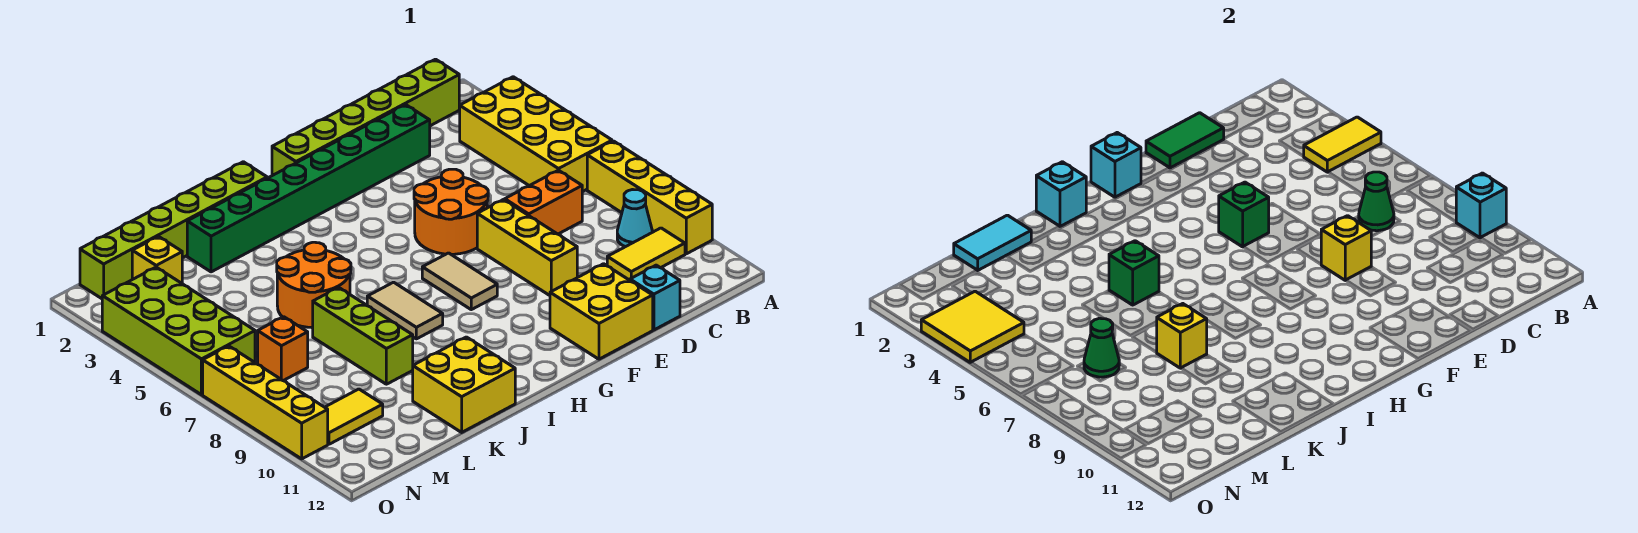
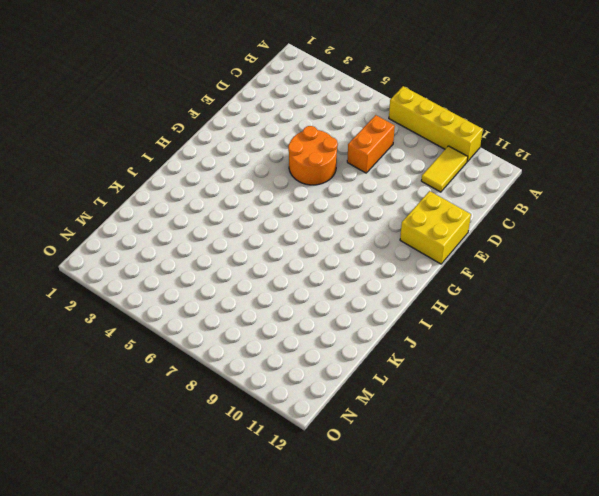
none -> yellow brick A3:B6 level 1
none -> lime brick B1:G1 level 1
none -> cyan cone B9 level 1
none -> green brick D2:K2 level 1

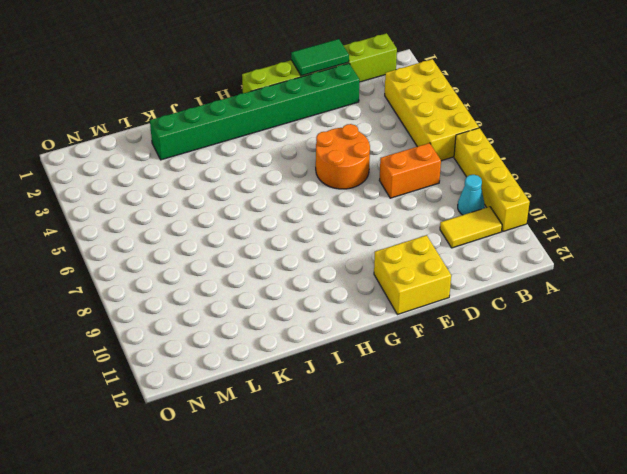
none -> cyan brick D12 level 1
none -> yellow brick E7:E9 level 1
none -> tan tile G7:G8 level 1
none -> lime brick I1:N1 level 1

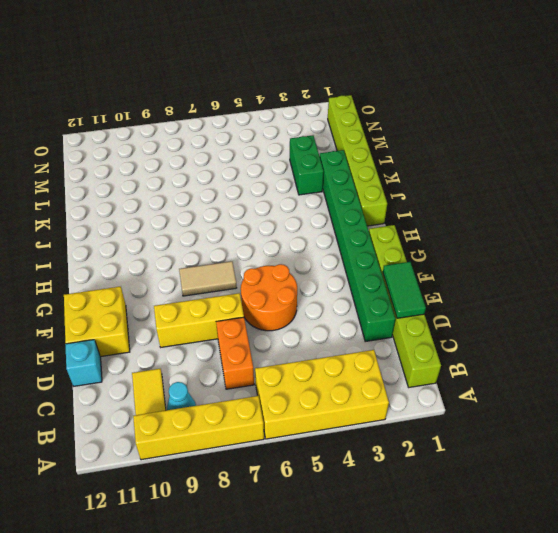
green brick K3:L3 level 1 -> none
none -> tan tile I7:I8 level 1
none -> orange round brick J5:K6 level 1
none -> yellow brick J11:K12 level 1
none -> lime brick K7:K9 level 1

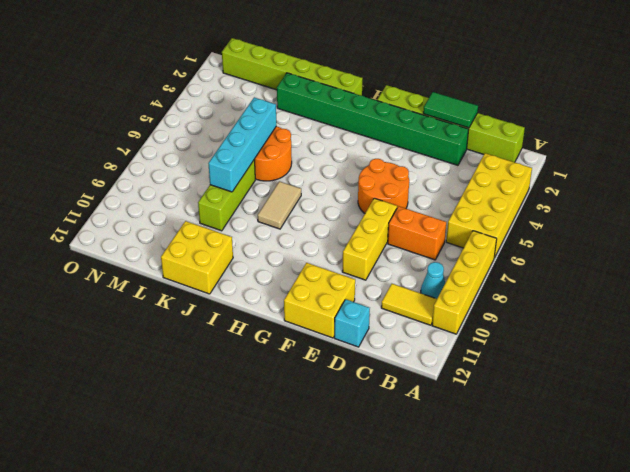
cyan brick K5:K8 level 2 -> yellow brick K8 level 2
none -> tan tile G7:G8 level 1
none -> yellow brick M2 level 1
none -> orange brick M7 level 1
none -> yellow tile M10:N10 level 1

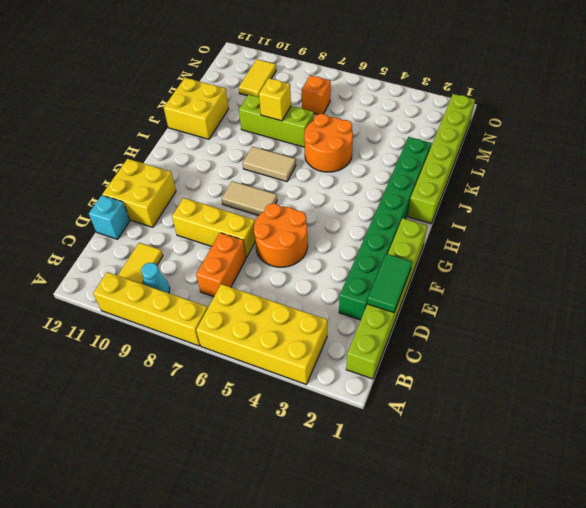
none -> yellow brick M2 level 1
none -> lime brick N3:O6 level 1
none -> yellow brick O7:O10 level 1
none -> yellow tile A4:B4 level 2

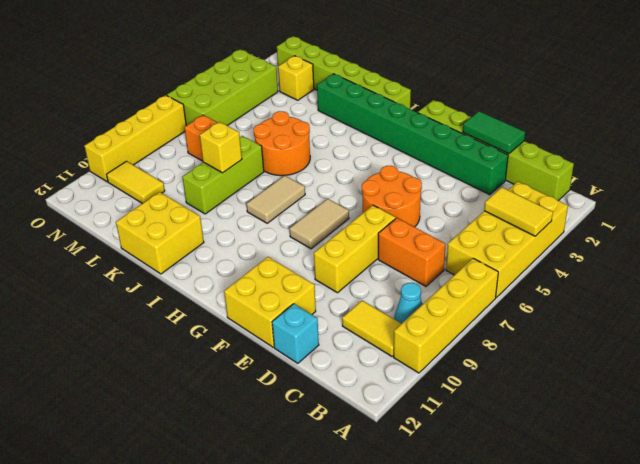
none -> cyan brick A9 level 2
none -> green cone C7 level 2
none -> yellow brick E8 level 2
none -> green brick F5 level 2

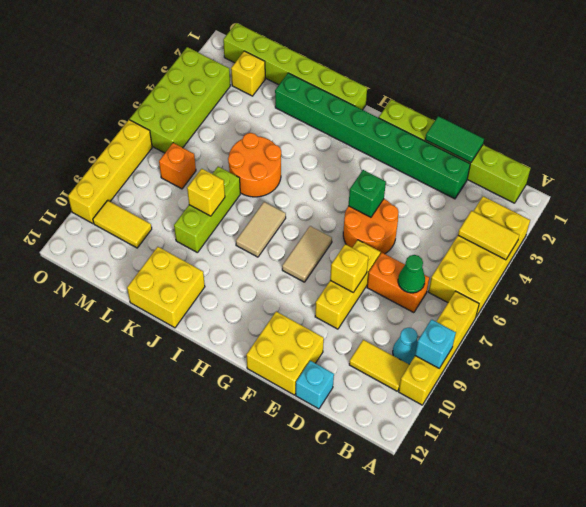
none -> cyan brick G1 level 2
none -> cyan brick I1 level 2
none -> green brick J5 level 2
none -> cyan tile K1:L1 level 2

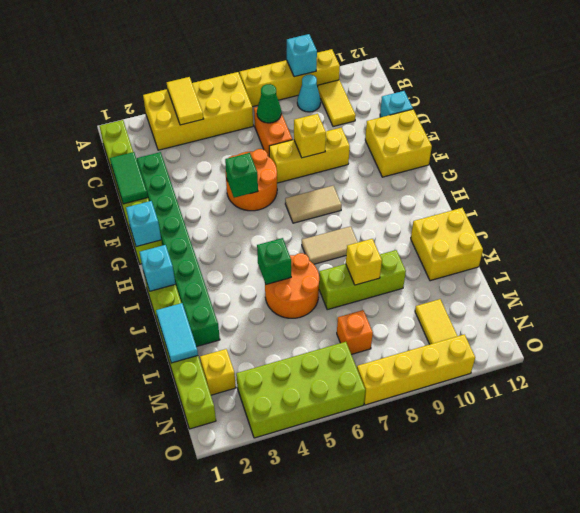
none -> green cone M7 level 2
none -> yellow tile N3:O4 level 2

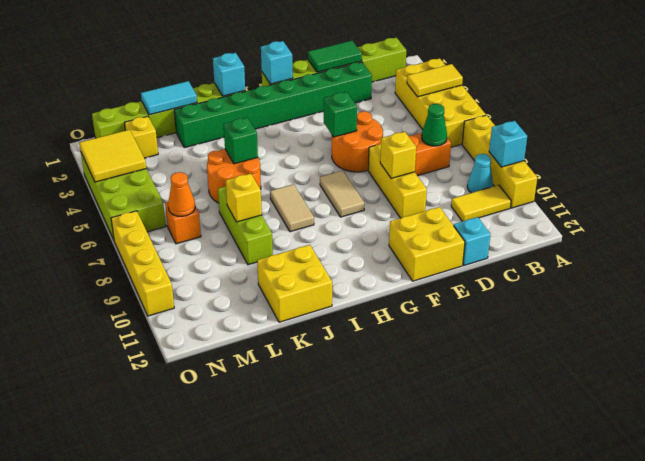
orange cone M7 level 2 -> green cone M7 level 2
none -> yellow tile M10:N10 level 1

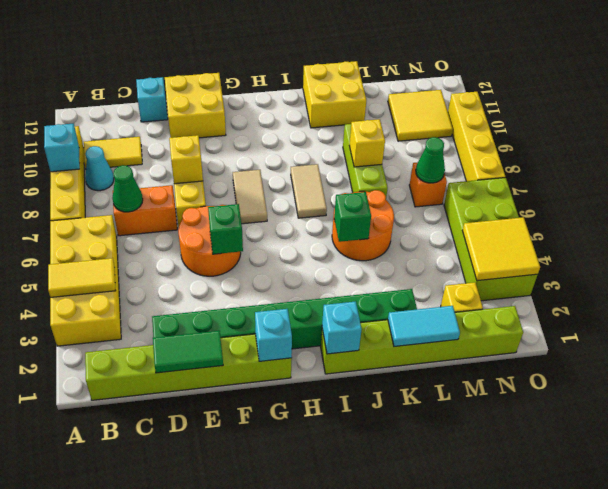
yellow tile M10:N11 level 1 -> yellow tile M10:N10 level 1

